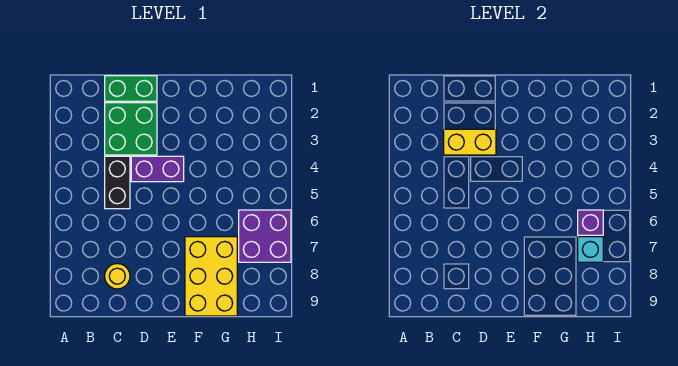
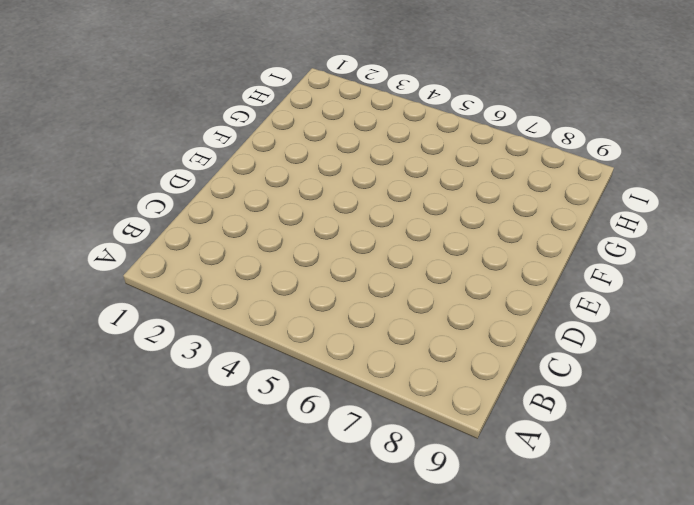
none -> green brick C1:D1 level 1
none -> green brick C2:D3 level 1

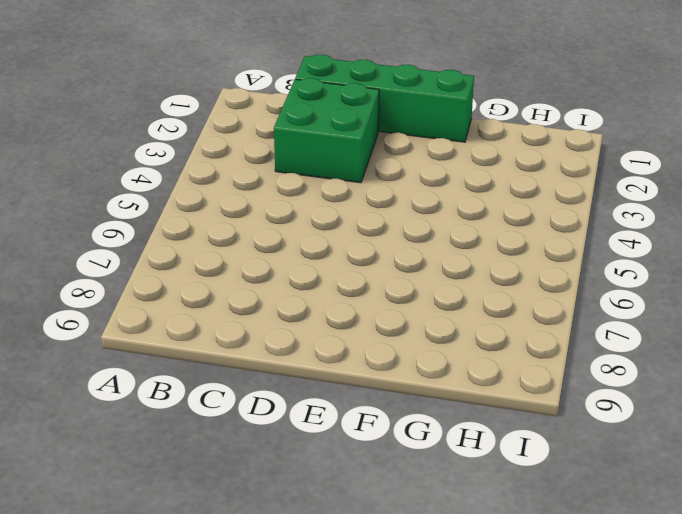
green brick C1:F1 level 1 -> green brick C1:D1 level 1
none -> black brick C4:C5 level 1
none -> yellow round brick C8 level 1

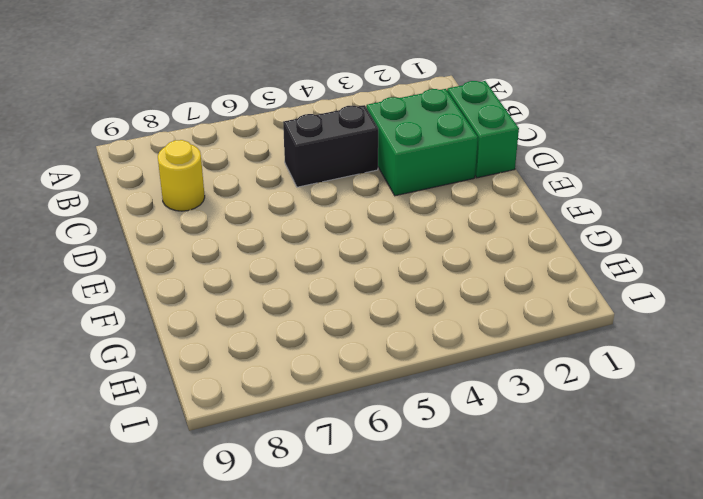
none -> purple brick D4:E4 level 1
none -> yellow brick F7:G9 level 1

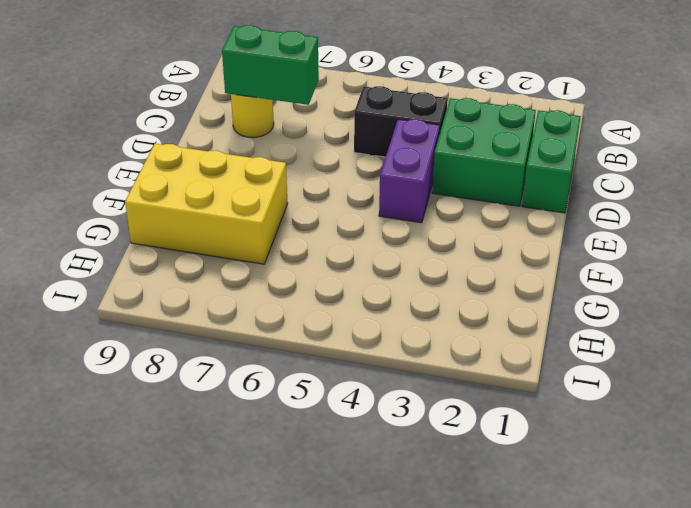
green brick C7:C8 level 2 -> none
none -> purple brick H6:I7 level 1
none -> yellow brick C3:D3 level 2

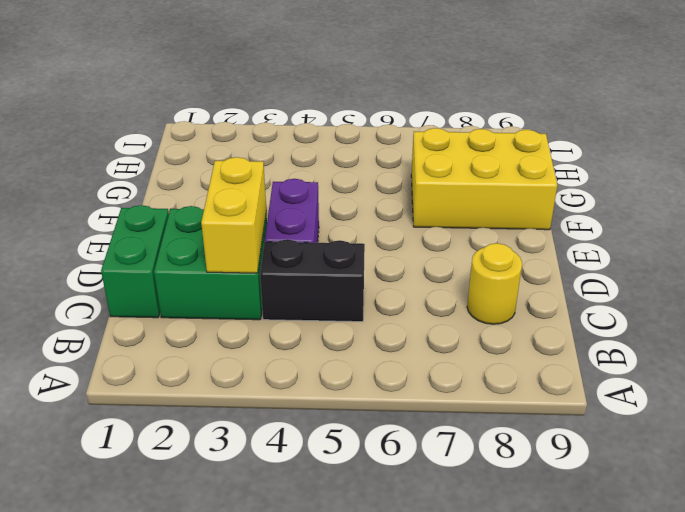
none -> purple brick H6:I7 level 1
none -> purple brick H6 level 2

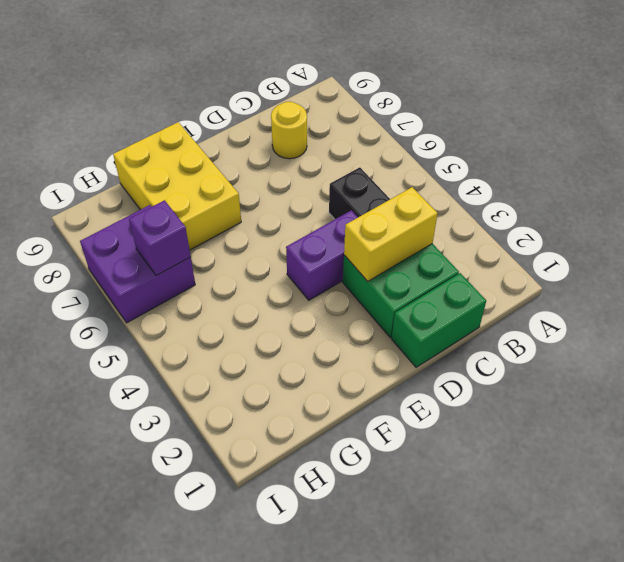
none -> cyan brick H7 level 2

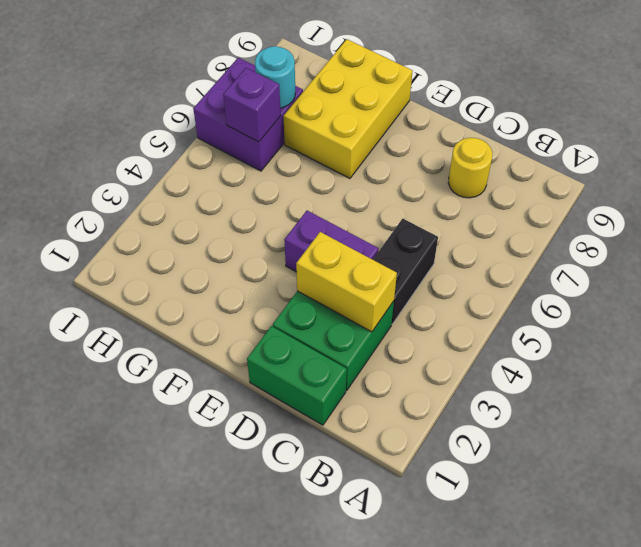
cyan round brick H7 level 2 -> cyan brick H7 level 2

